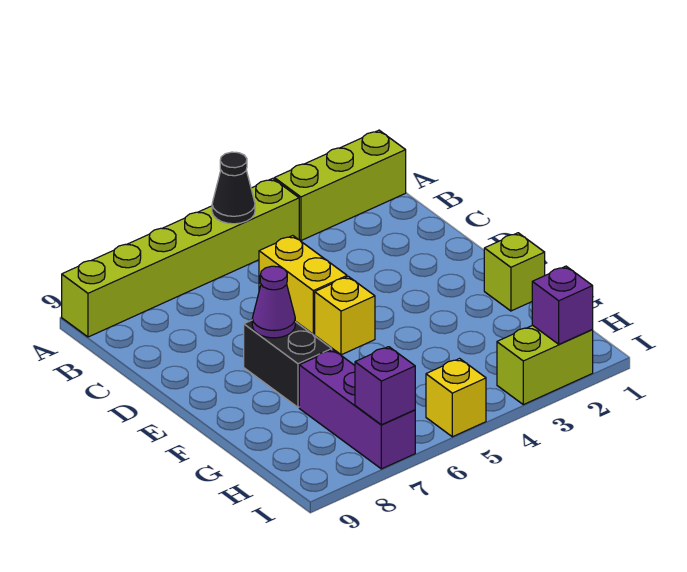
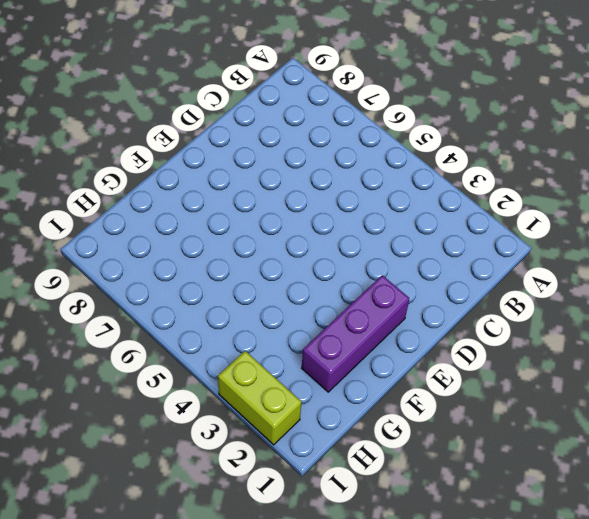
purple brick E2:G2 level 1 -> purple brick G7:I7 level 1
none -> lime brick A1:A3 level 1
none -> lime brick A4:A9 level 1
none -> yellow brick C5:D5 level 1

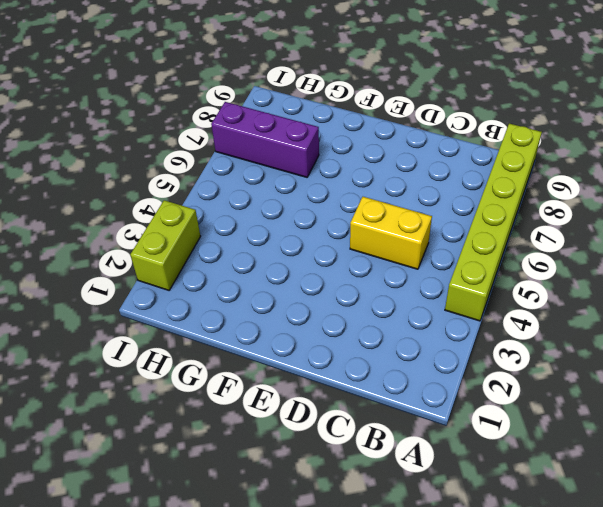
none -> lime brick A1:A3 level 1
none -> yellow brick E5 level 1
none -> black brick E7:F7 level 1

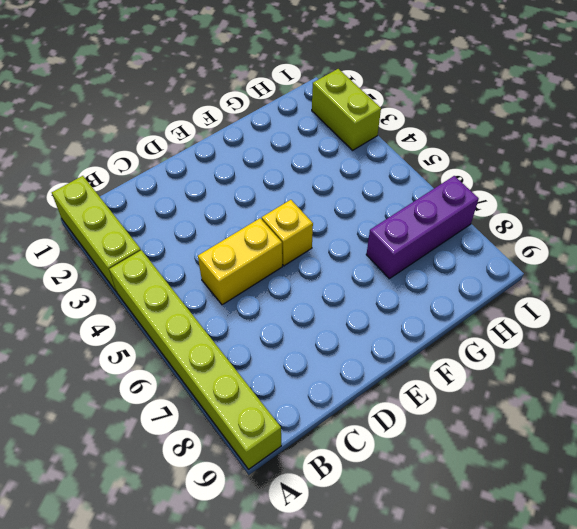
none -> black brick E7:F7 level 1
none -> lime brick F1 level 1
none -> yellow brick I5 level 1

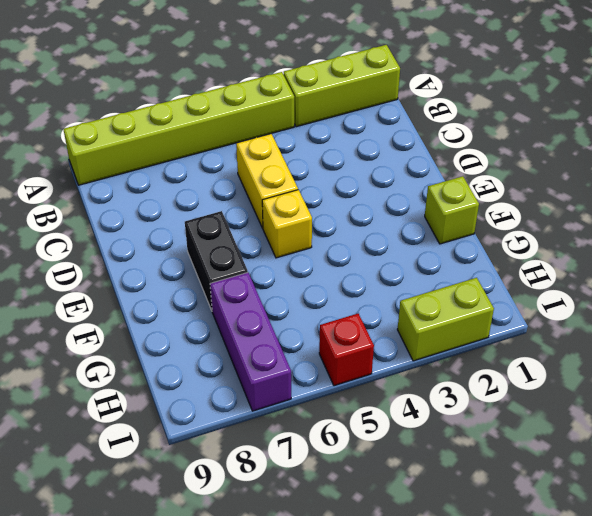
red brick I5 level 1 -> yellow brick I5 level 1
none -> black cone A5 level 2
none -> purple cone E7 level 2
none -> purple brick I2 level 2

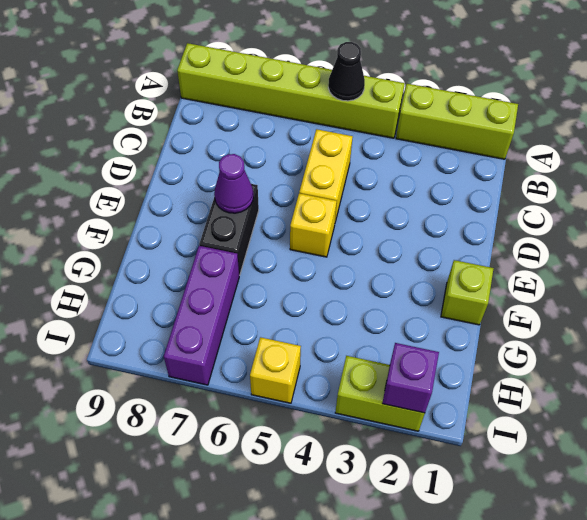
none -> purple brick I7 level 2

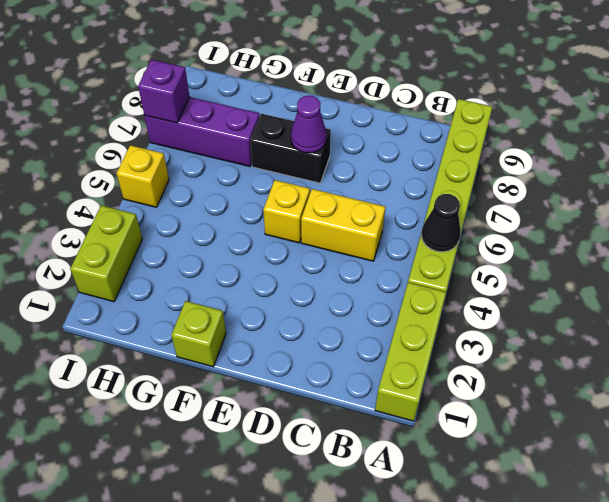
none -> purple brick I2 level 2

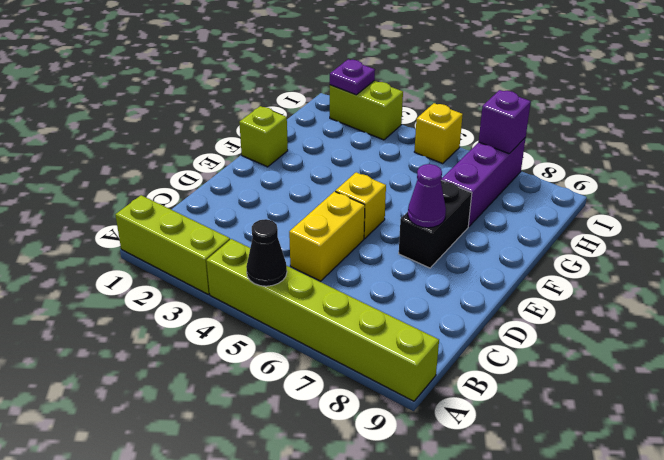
purple plate I2 level 2 -> purple brick I2 level 2

